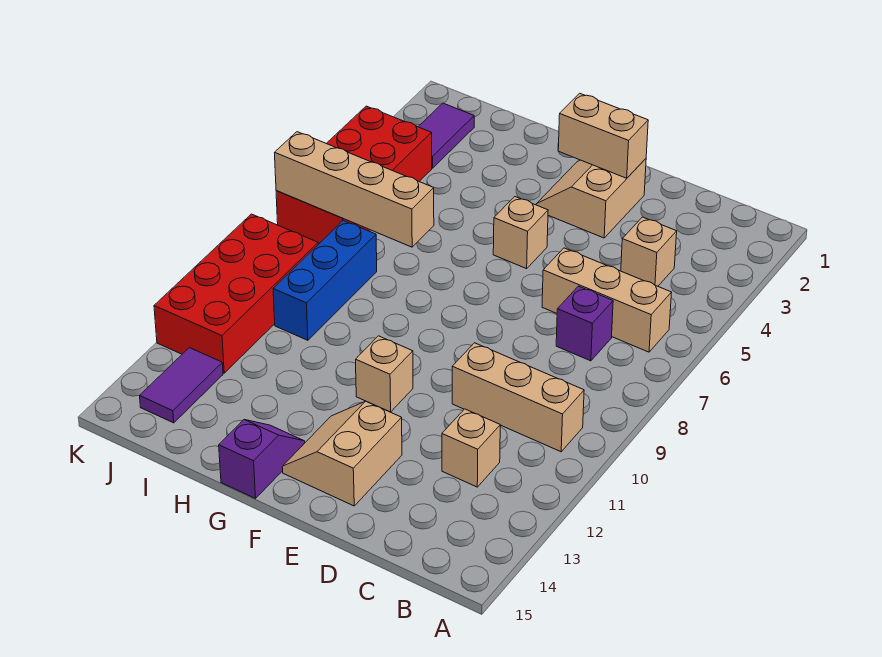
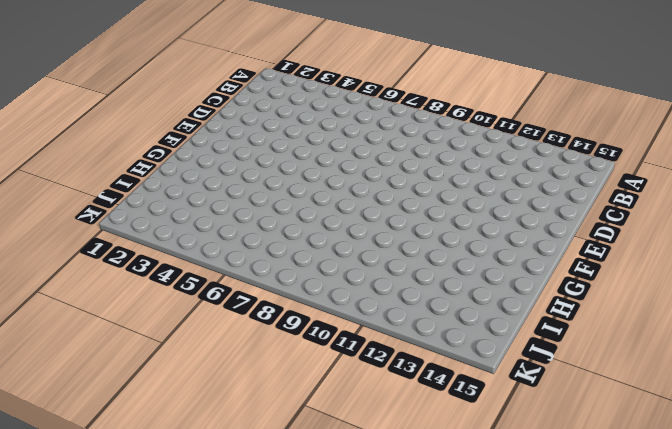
none -> tan brick B6:D6 level 1
none -> tan brick B10:D10 level 1
none -> tan brick C4 level 1

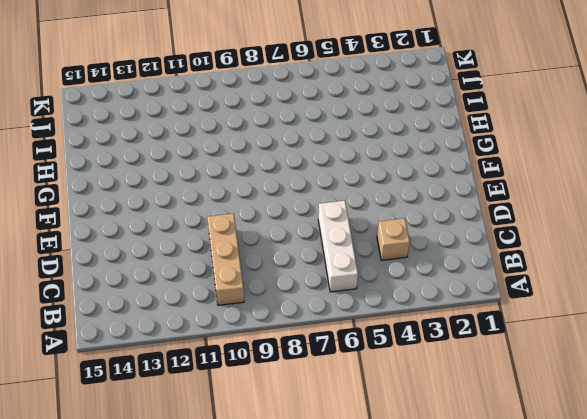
white brick B6:D6 level 1 -> tan brick B6:D6 level 1
none -> purple brick C7 level 1
none -> tan brick C12 level 1
none -> tan slope E2:F3 level 1 top E

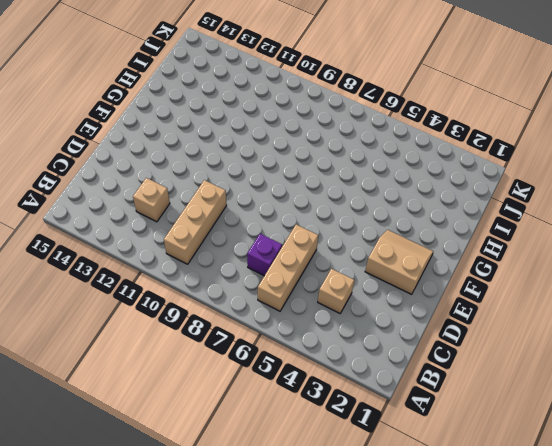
none -> tan slope E13:F14 level 1 top E
none -> tan brick F5 level 1
none -> tan brick F11 level 1

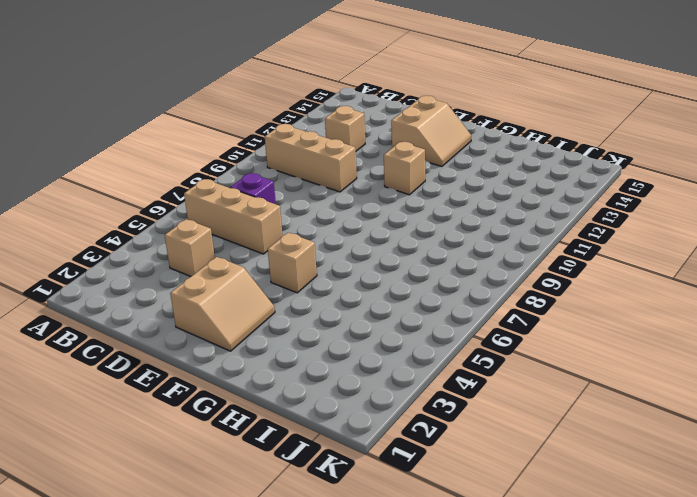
none -> purple slope G14:G15 level 1 top 15
none -> blue brick I8:I10 level 1
none -> purple tile J2:J3 level 1

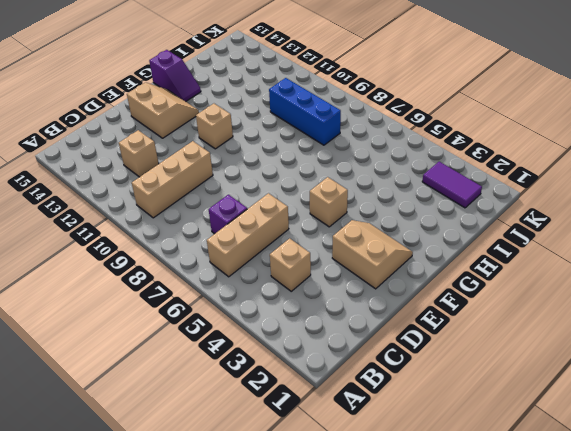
none -> red brick J4:K7 level 1
none -> red brick J9:K12 level 1
none -> purple tile J13:J14 level 1

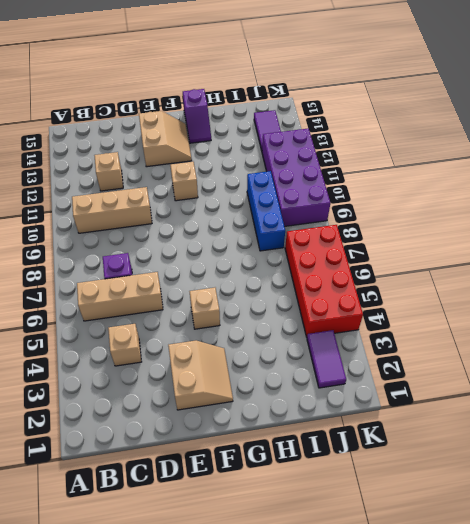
purple brick J9:K12 level 1 -> red brick J9:K12 level 1
none -> tan brick E2:F2 level 2
none -> tan brick H7:K7 level 2

